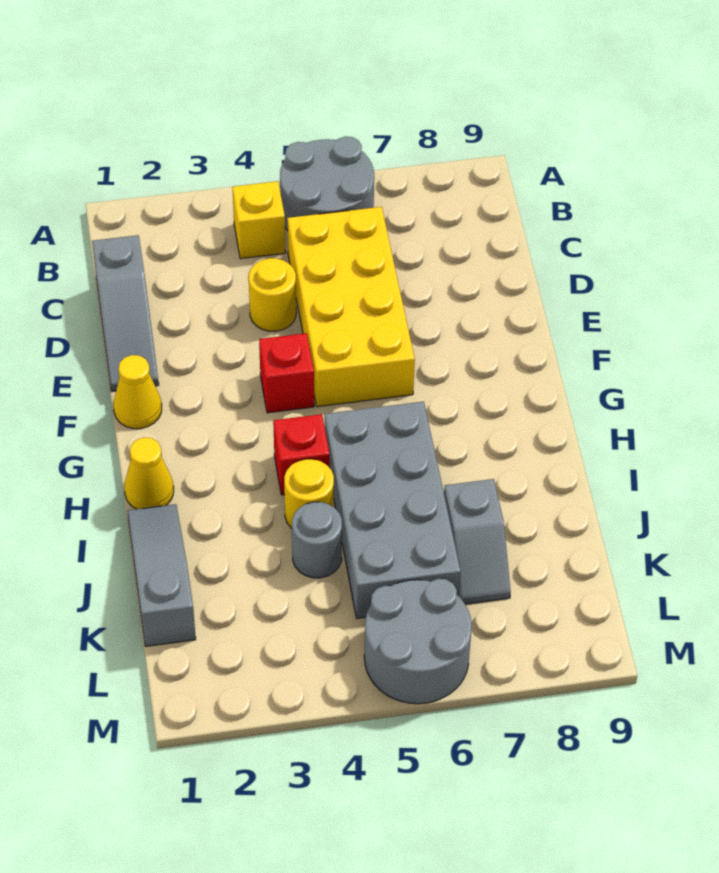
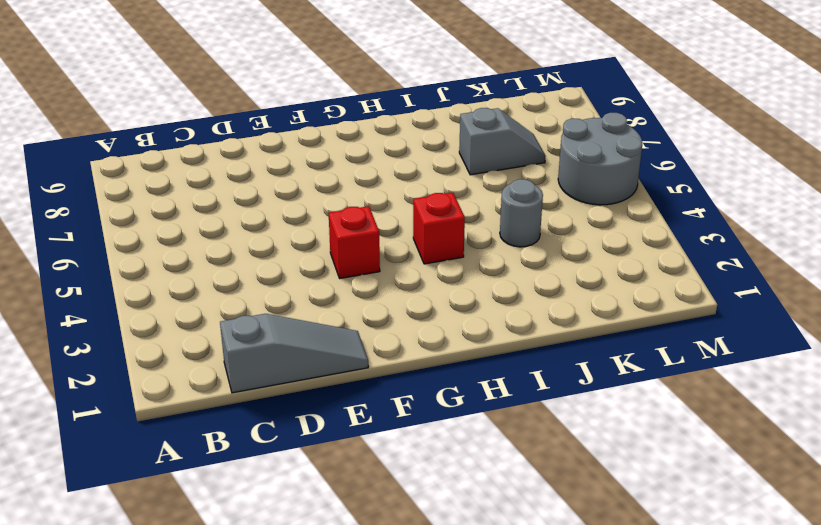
none -> grey round brick A5:B6 level 1
none -> yellow brick B4 level 1
none -> yellow brick C5:F6 level 1

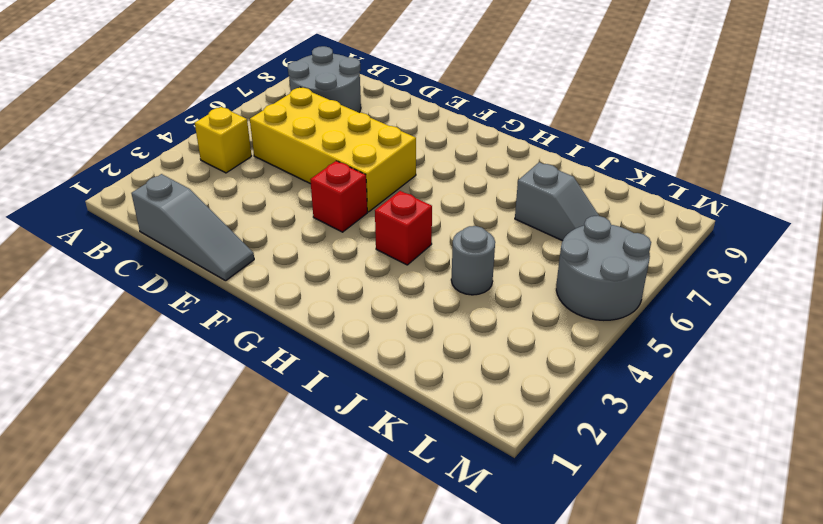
grey round brick B7:C8 level 1 -> grey round brick A5:B6 level 1
none -> yellow round brick D4 level 1
none -> yellow cone F1 level 1
none -> yellow cone H1 level 1

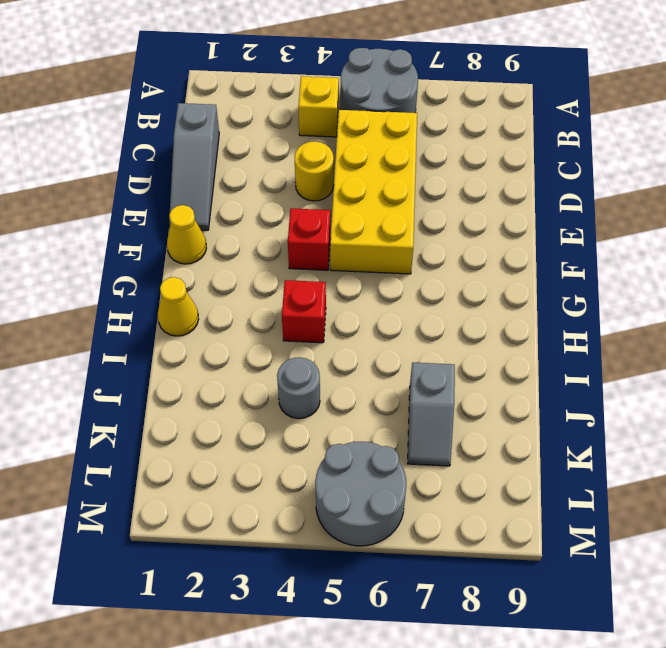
none -> grey brick H5:K6 level 1
none -> grey slope I1:K1 level 1 top K
none -> yellow round brick I4 level 1

